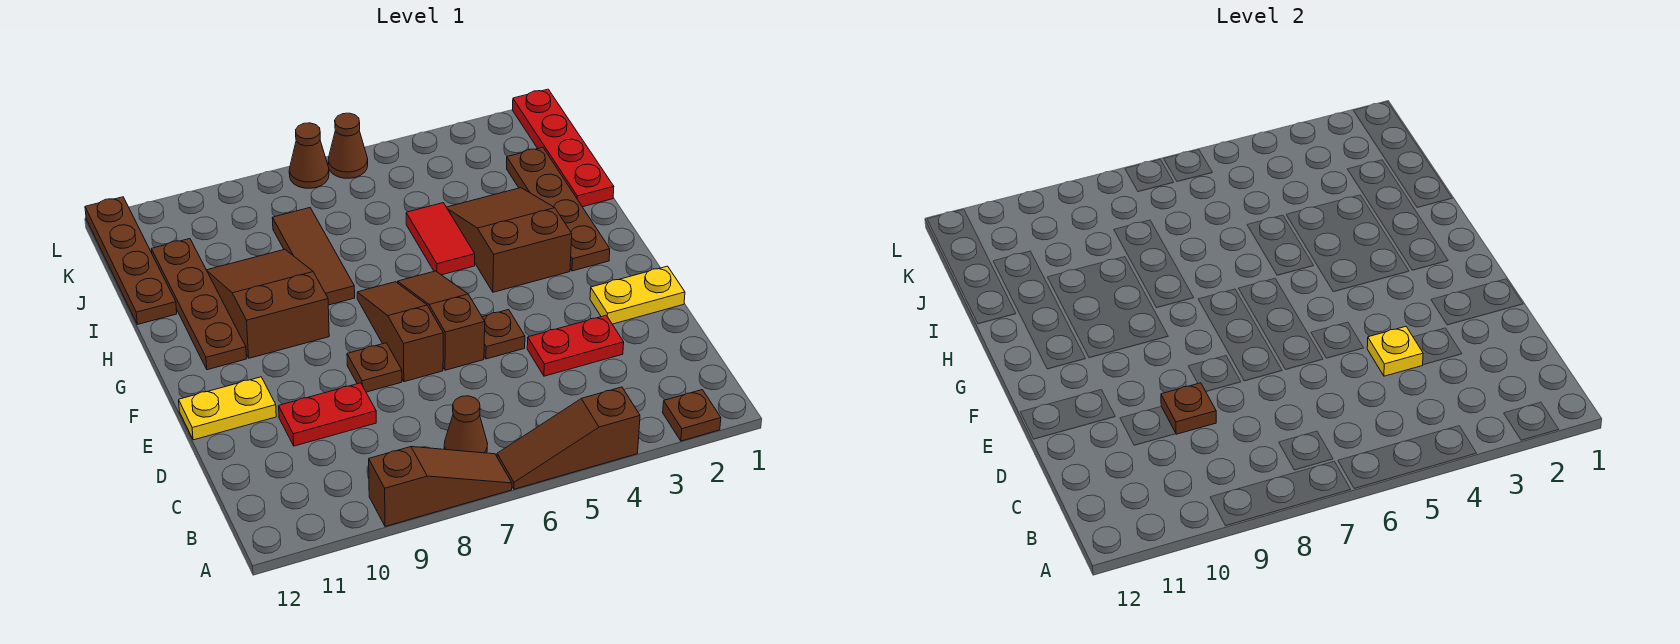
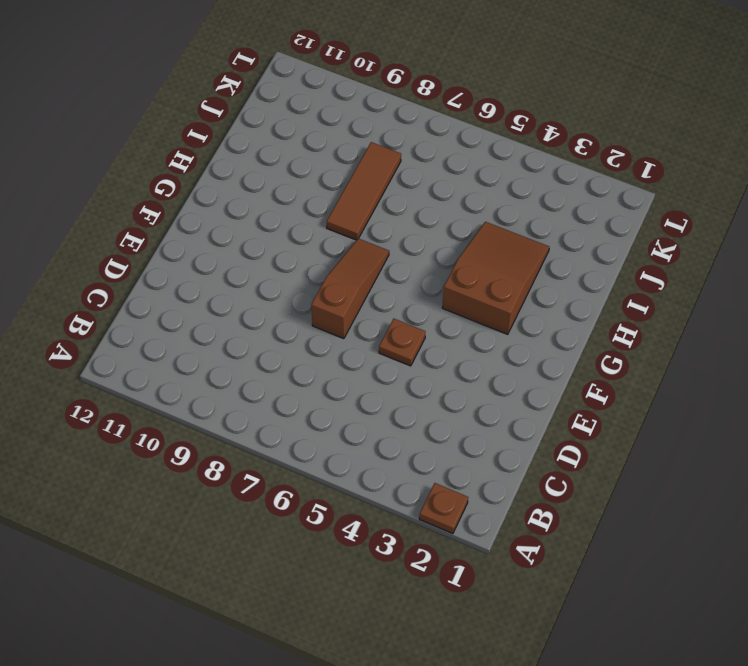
none -> brown slope A4:A6 level 1 top 4
none -> brown slope A7:A9 level 1 top 9
none -> brown cone B7 level 1

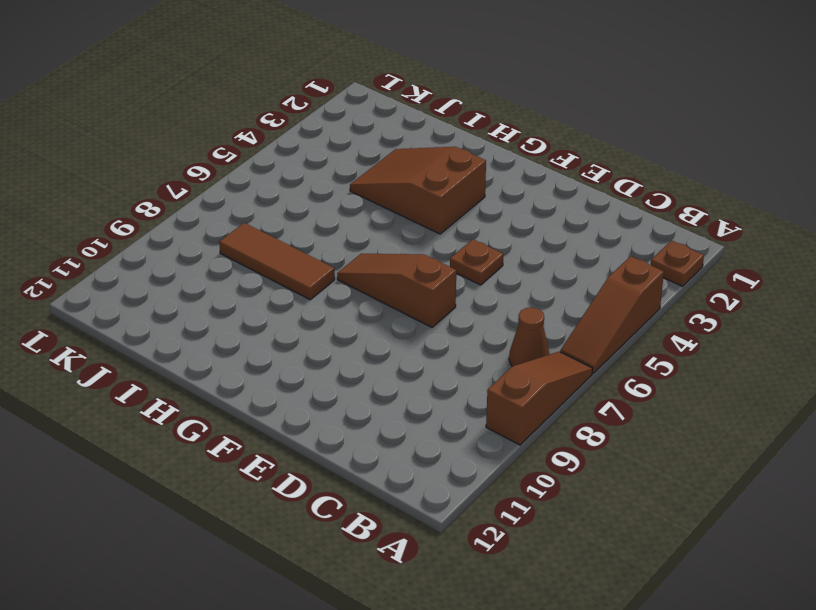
none -> red plate D3:D4 level 1
none -> red plate D9:D10 level 1
none -> yellow plate E1:E2 level 1

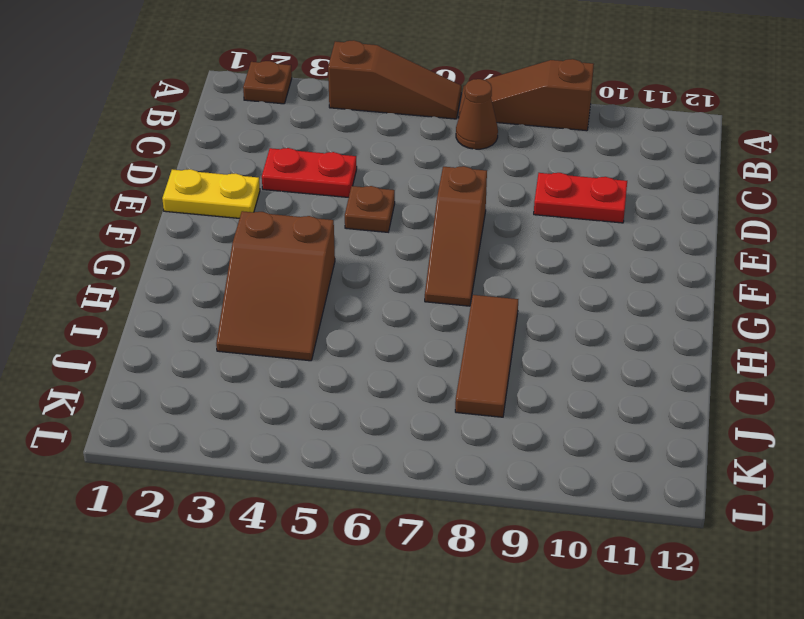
none -> brown slope E6:G6 level 1 top E
none -> brown plate E8 level 1
none -> yellow plate E11:E12 level 1

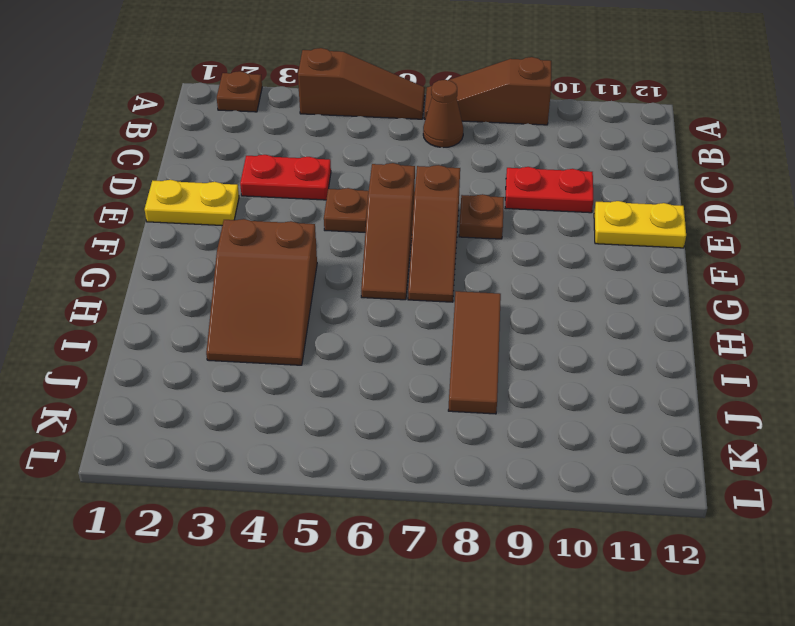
none -> brown plate G2:J2 level 1
none -> brown slope G9:I10 level 1 top G
none -> brown plate G11:J11 level 1

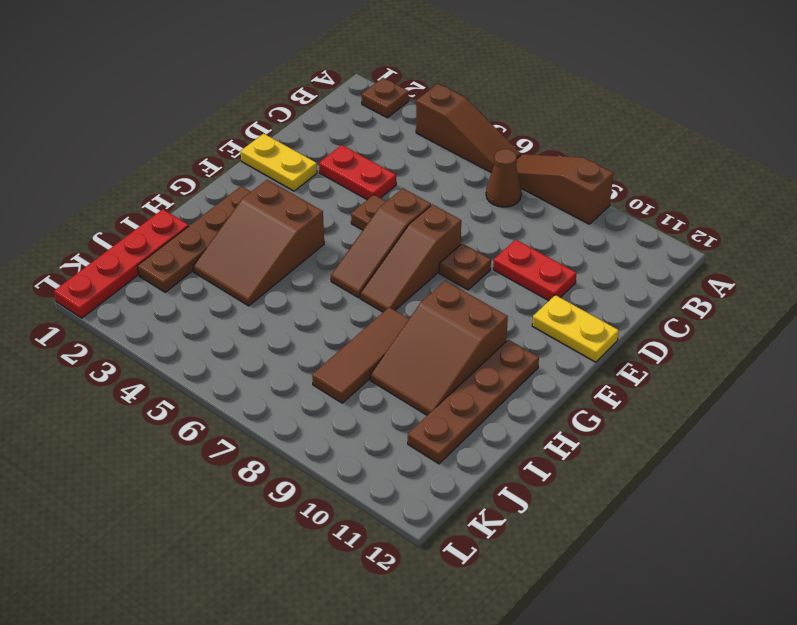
none -> red tile H5:I5 level 1
none -> brown plate I12:L12 level 1
none -> brown cone L6 level 1

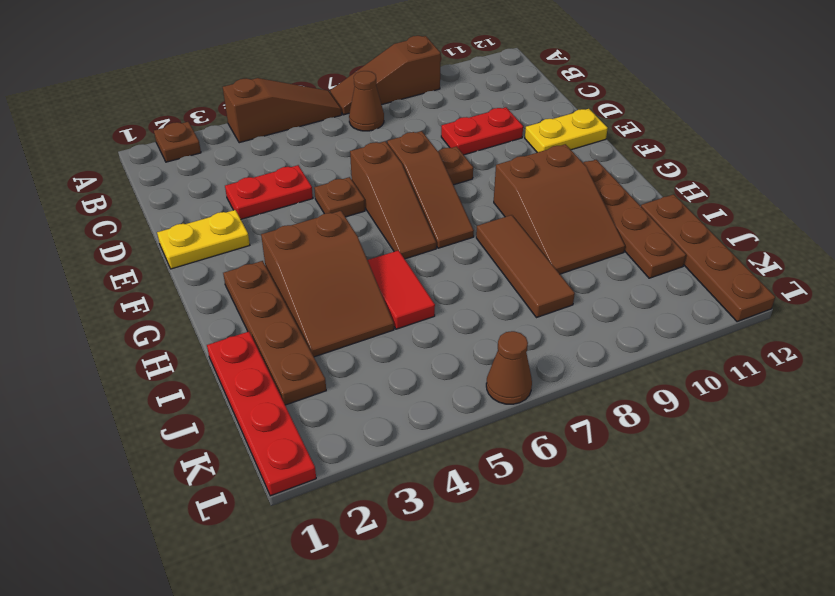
none -> brown cone L7 level 1
none -> yellow plate D4 level 2
none -> brown plate D9 level 2

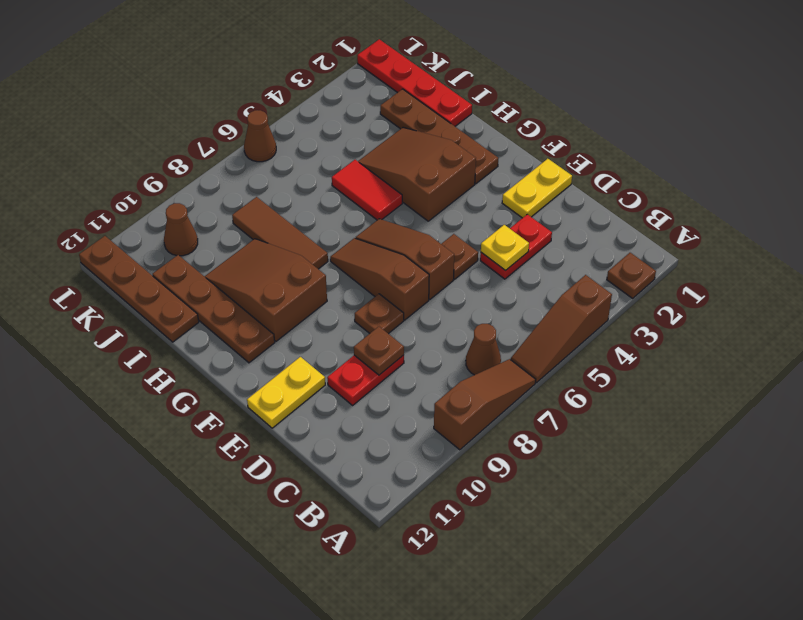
brown cone K10 level 1 -> brown cone L7 level 1

